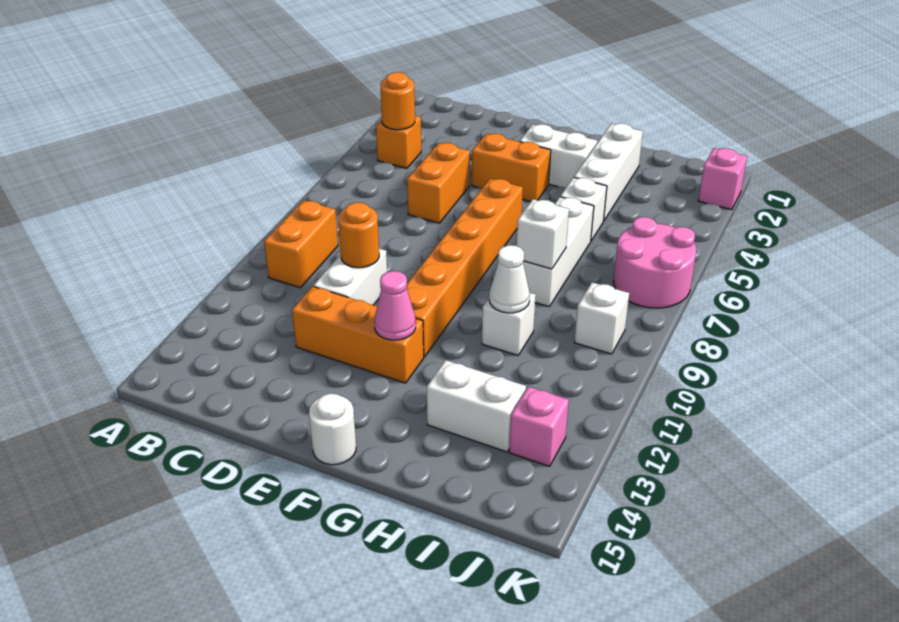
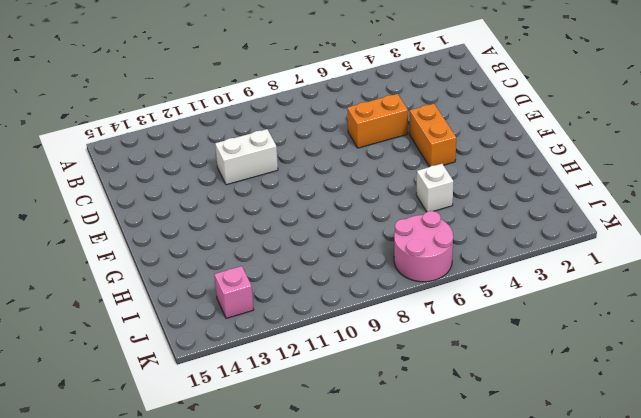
none -> orange brick B4 level 1
none -> orange brick B9:B10 level 1
none -> orange brick D12:F12 level 1

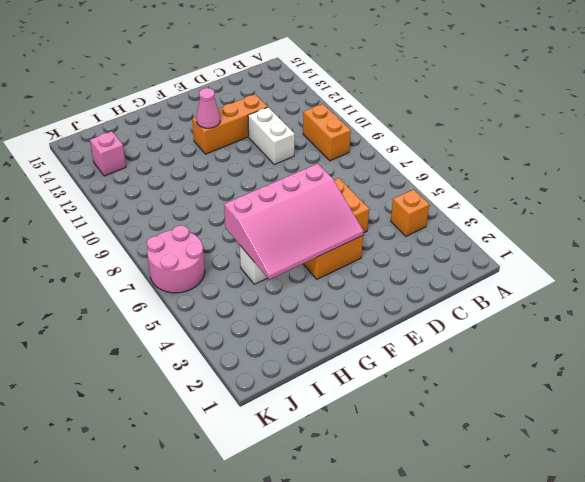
pink slope E4:H6 level 2 top 6 -> none
none -> white brick F3:G3 level 1
none -> orange brick F6:F11 level 1
none -> white round brick F15 level 1

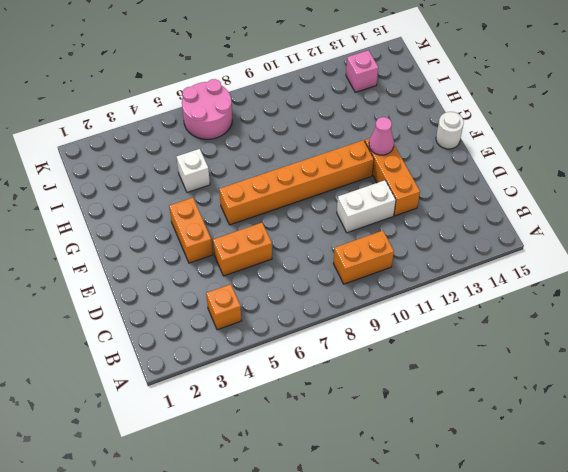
none -> white brick F3:G3 level 1
none -> white brick H2:H4 level 1
none -> white brick H6:H8 level 1

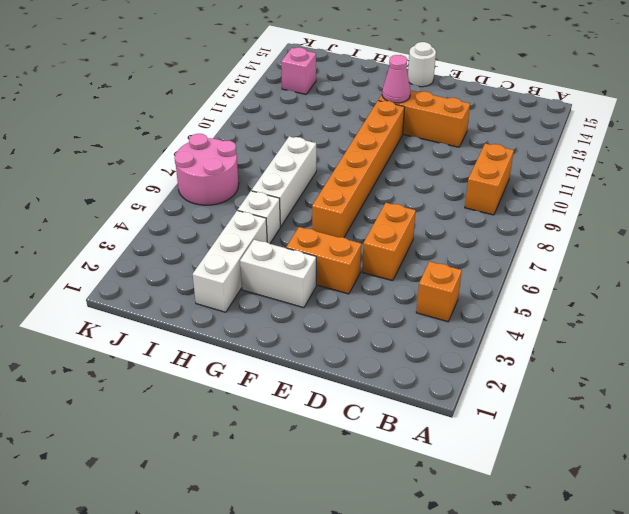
none -> white brick D10:D11 level 1
none -> white brick H10 level 1
none -> white brick H13:I13 level 1

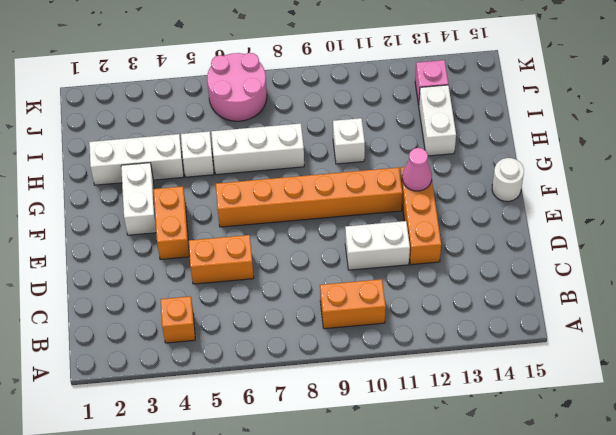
none -> white brick J9 level 1
none -> pink brick K2 level 1
none -> orange round brick B4 level 2

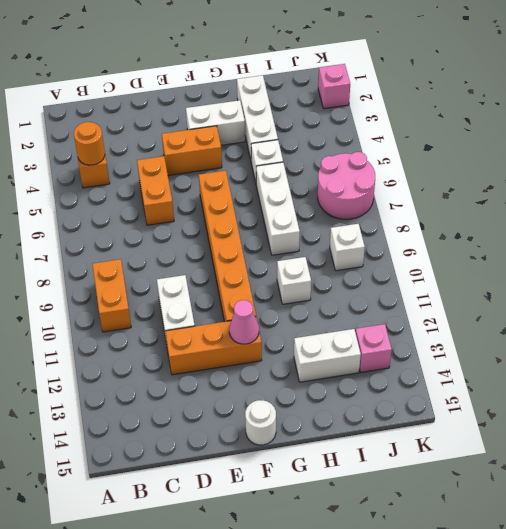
none -> orange round brick D10 level 2
none -> white brick H8 level 2
none -> white cone H10 level 2

